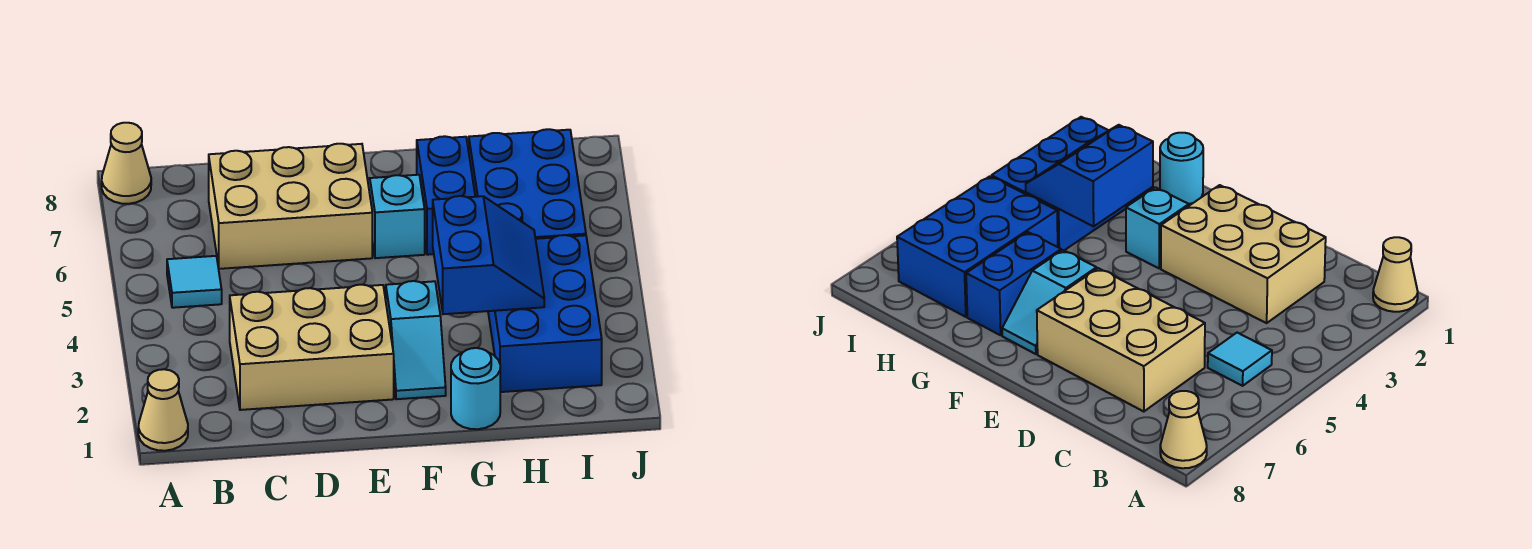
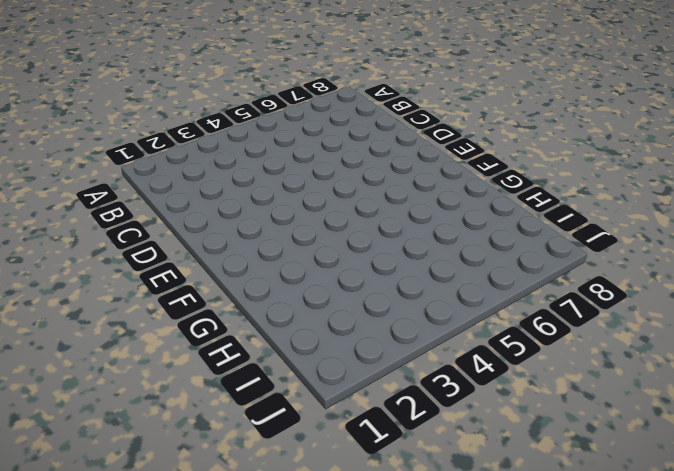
none -> tan cone A1 level 1
none -> tan cone A8 level 1
none -> cyan tile B5 level 1

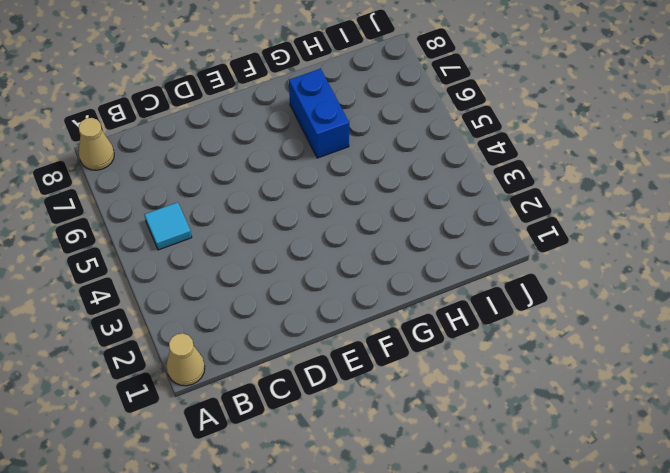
none -> tan brick C2:E3 level 1
none -> tan brick C6:E7 level 1
none -> cyan slope F2:F3 level 1 top 3

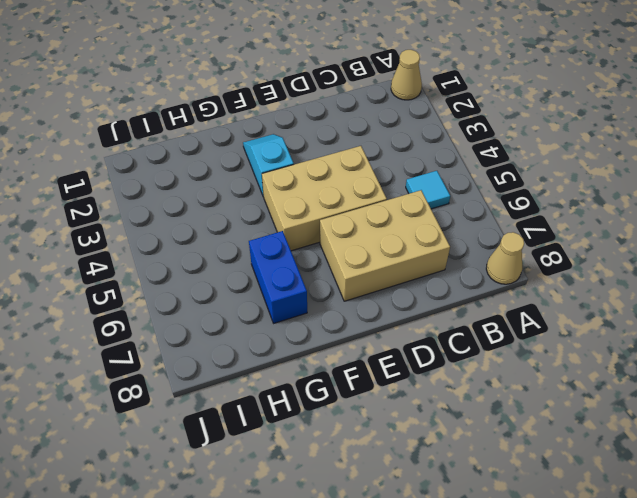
tan brick D4:F5 level 1 -> tan brick C2:E3 level 1
none -> cyan slope F6:F7 level 1 top 6
none -> cyan round brick G1 level 1
none -> blue brick H2:I4 level 1

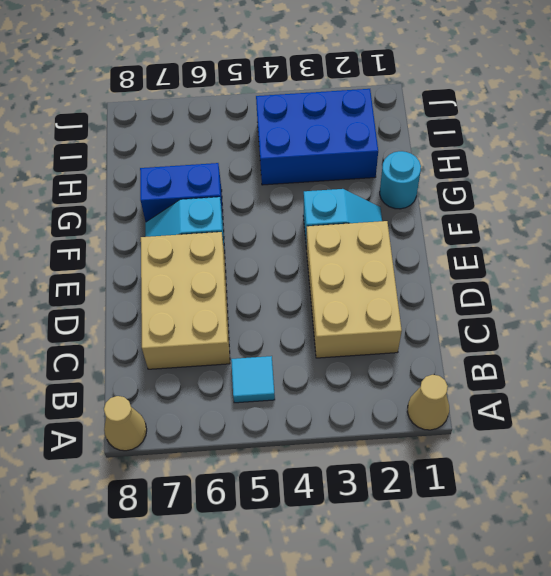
none -> blue brick H5:I7 level 1
none -> blue slope G3:H4 level 2 top G

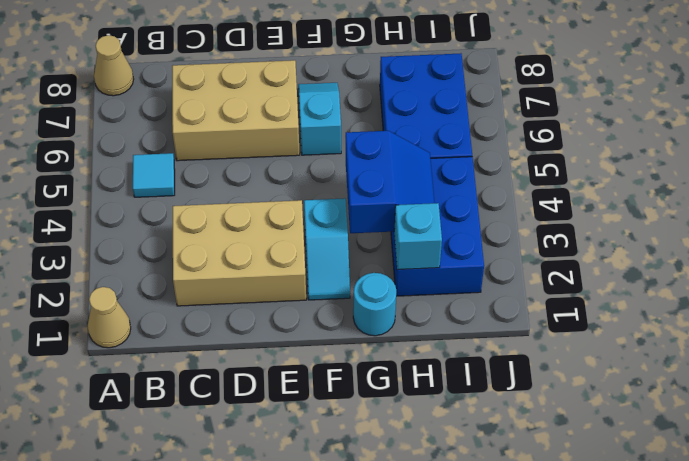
cyan brick H2 level 2 -> none
none -> blue brick G6:G7 level 1

